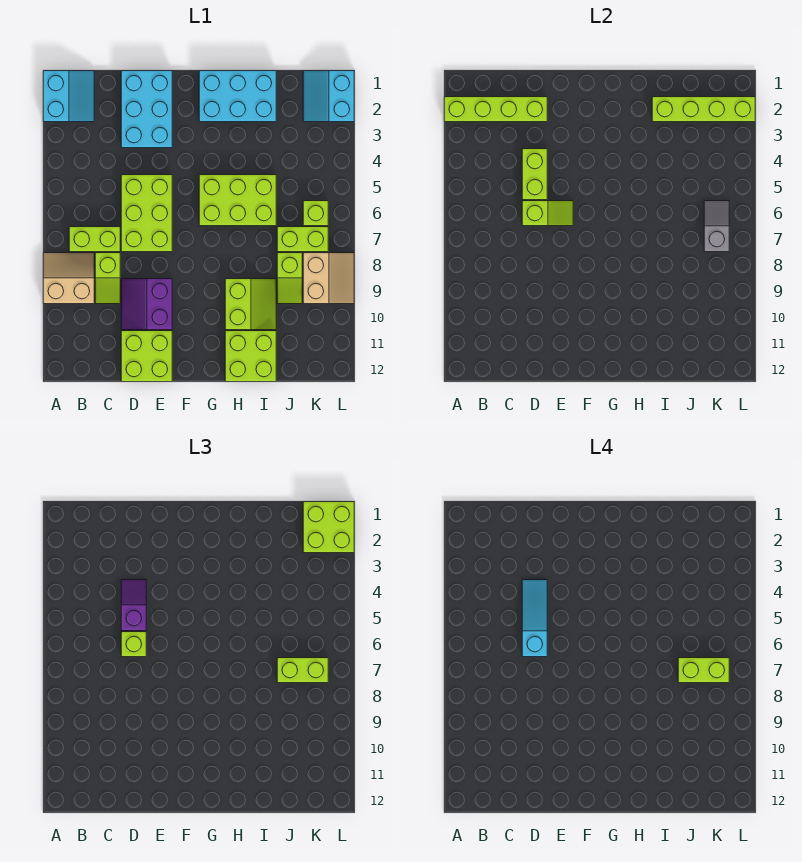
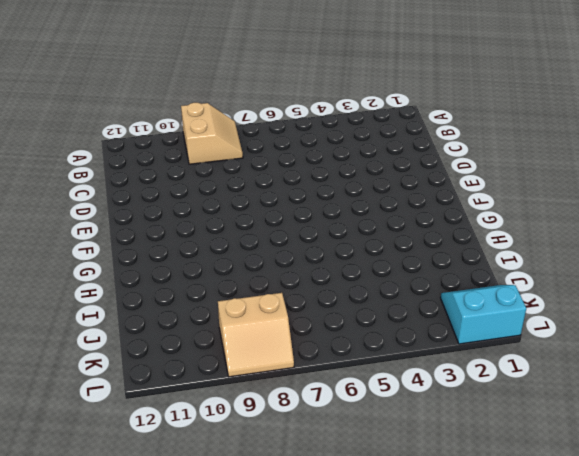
none -> cyan slope A1:B2 level 1 top A
none -> lime brick B7:C7 level 1
none -> lime slope C8:C9 level 1 top 8

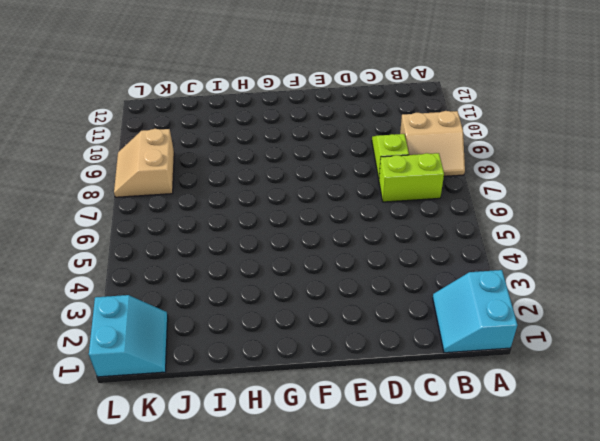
none -> cyan brick D1:E3 level 1
none -> lime brick D5:E7 level 1
none -> purple slope D9:E10 level 1 top E

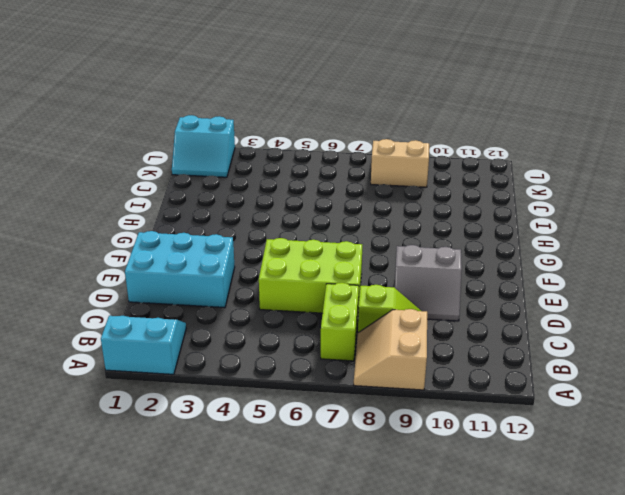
grey slope D9:E10 level 1 top E -> purple slope D9:E10 level 1 top E
none -> lime brick D11:E12 level 1
none -> cyan brick G1:I2 level 1
none -> lime brick G5:I6 level 1

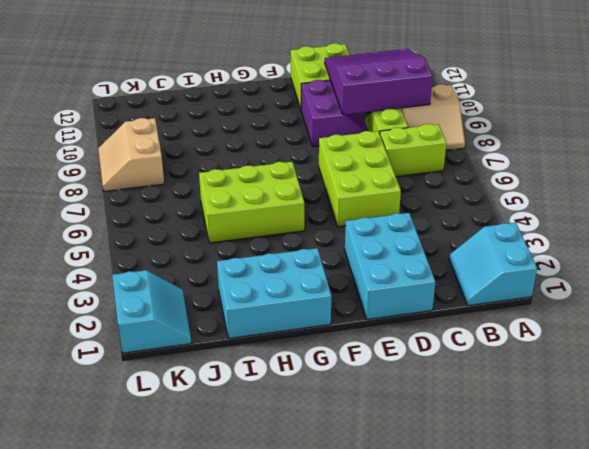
purple slope B9:D11 level 2 top 9 -> none
none -> lime slope H9:I10 level 1 top H
none -> lime brick H11:I12 level 1
none -> lime brick J7:K7 level 1

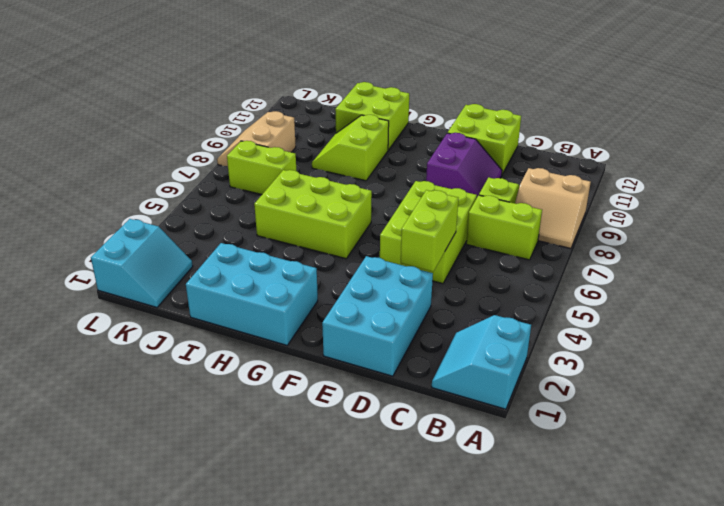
none -> lime slope J8:J9 level 1 top 8
none -> lime brick K6 level 1
none -> lime brick A2:D2 level 2

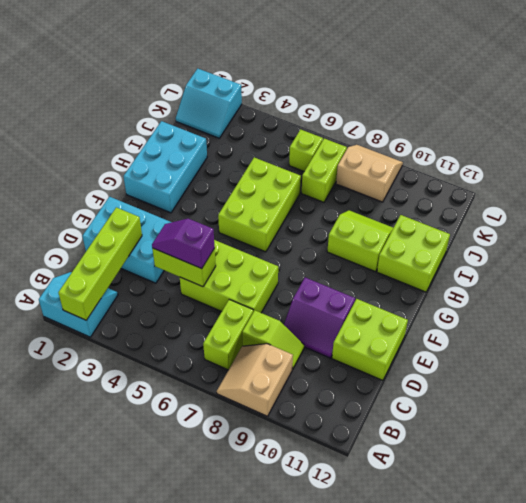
none -> lime slope J8:J9 level 1 top 8
none -> lime slope D6:E6 level 2 top D
none -> lime brick I2:L2 level 2

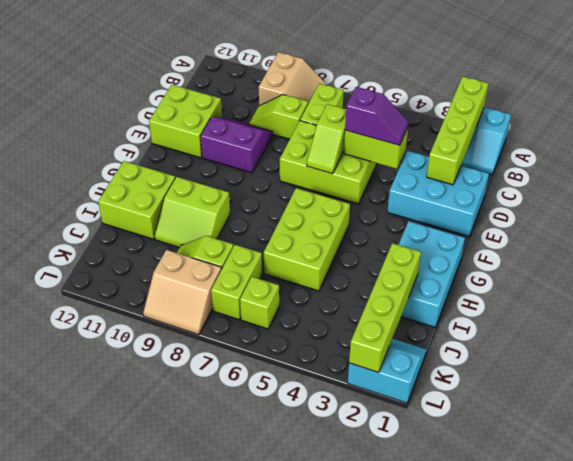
none -> grey slope K6:K7 level 2 top 7
none -> lime brick D6 level 3
none -> lime brick J7:K7 level 3

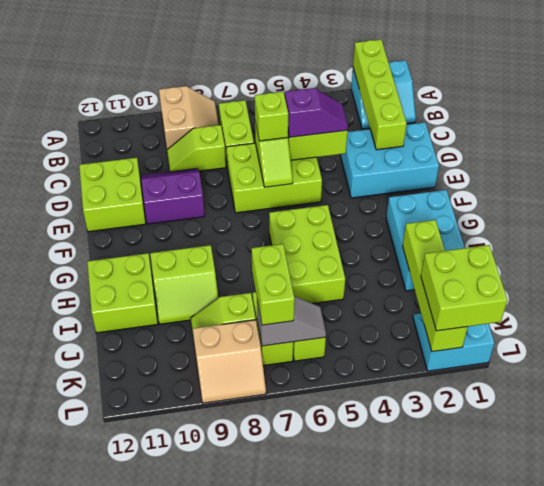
none -> cyan slope D4:D6 level 4 top 6
none -> lime brick J7:K7 level 4

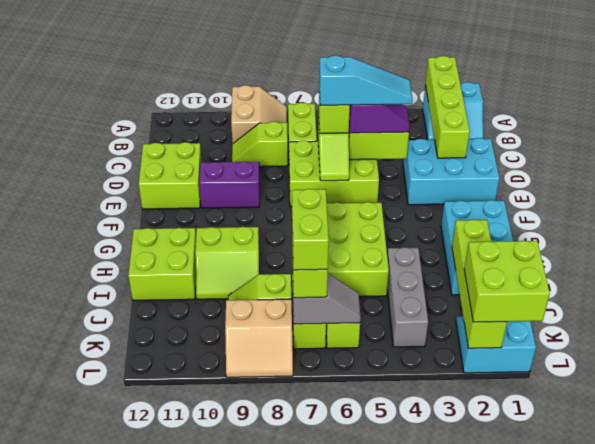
grey brick I4:K4 level 1 -> none

